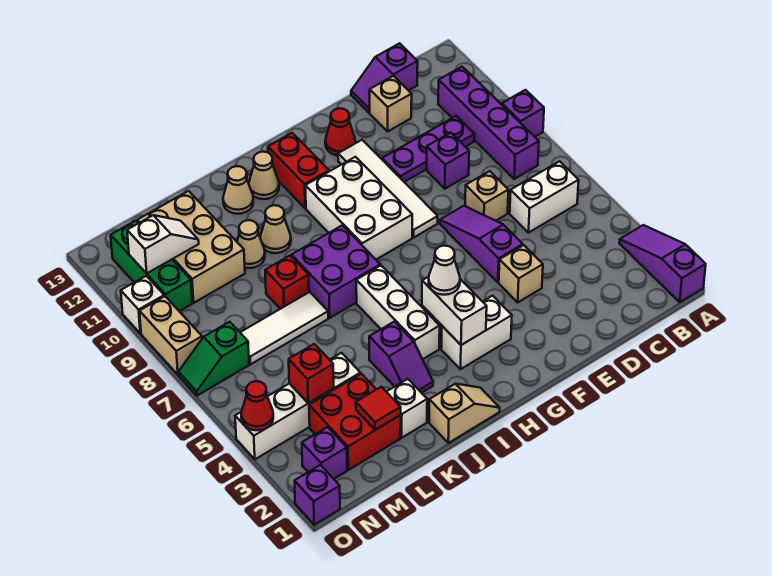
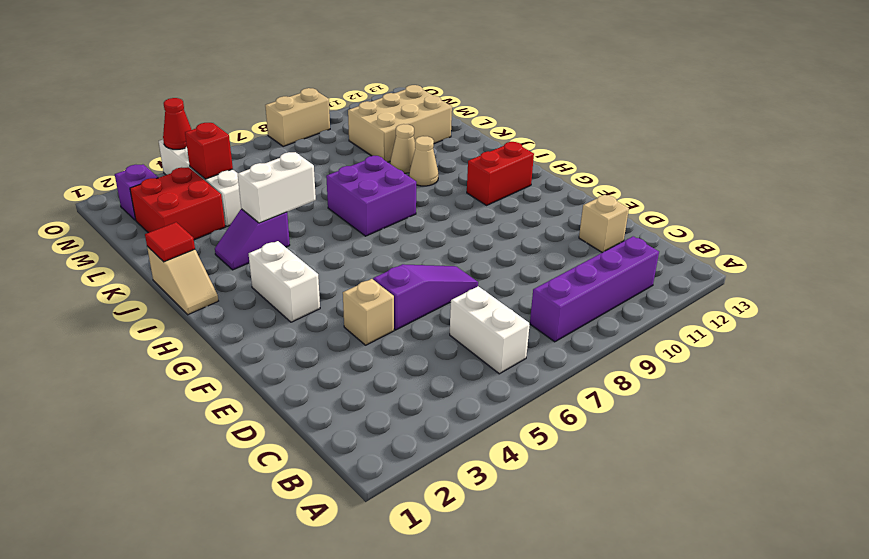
red tile J1 level 2 -> red tile L2 level 2
white brick J4:J5 level 2 -> white brick H3:H4 level 2
none -> purple slope A1:A3 level 1 top 1
none -> purple brick A9 level 1
none -> purple plate C10:E10 level 1
none -> purple slope C13:D13 level 1 top C

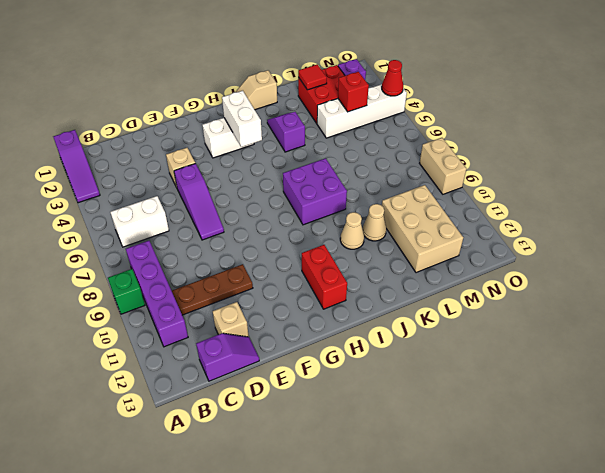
green brick A9 level 1 -> purple brick A9 level 1
brown plate C10:E10 level 1 -> purple plate C10:E10 level 1
none -> tan brick D7 level 1
none -> purple brick D9 level 1
none -> white tile F8:F11 level 1
none -> red cone F12 level 1

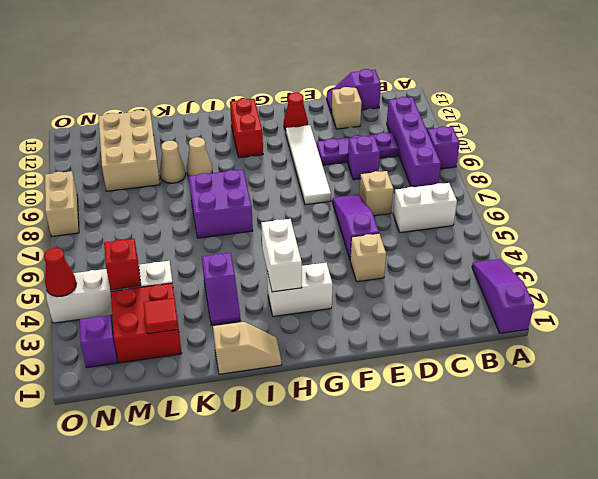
none -> white brick G8:H10 level 1
none -> white brick I4:I6 level 1
none -> tan cone I12 level 1
none -> tan cone J12 level 1

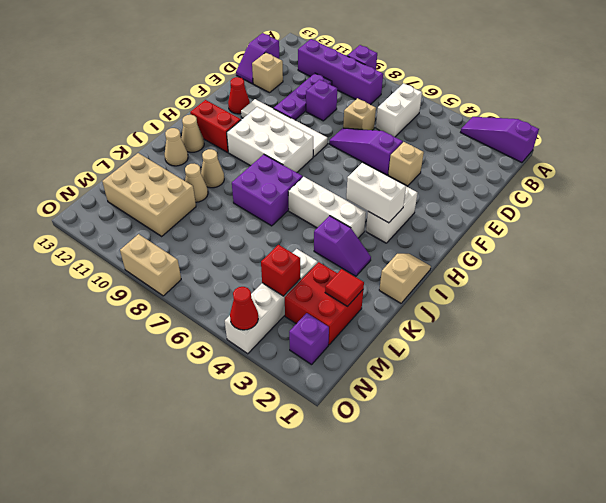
none -> white brick K2 level 1
none -> white tile K7:M7 level 1
none -> red brick K8 level 1
none -> green slope N7:O7 level 1 top N

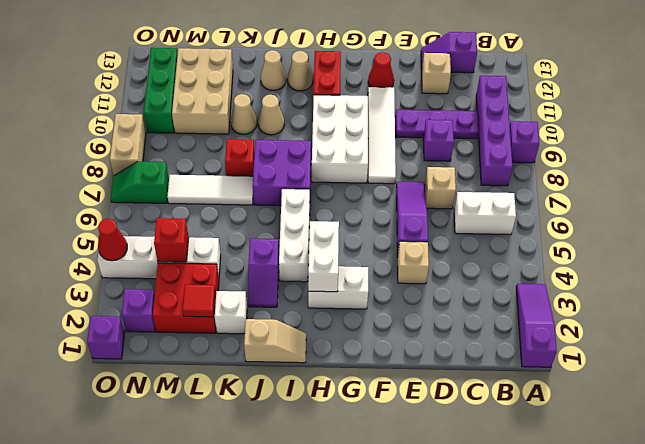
none -> white brick O10 level 1
none -> white slope M11:N11 level 2 top N
none -> white cone H4 level 3

